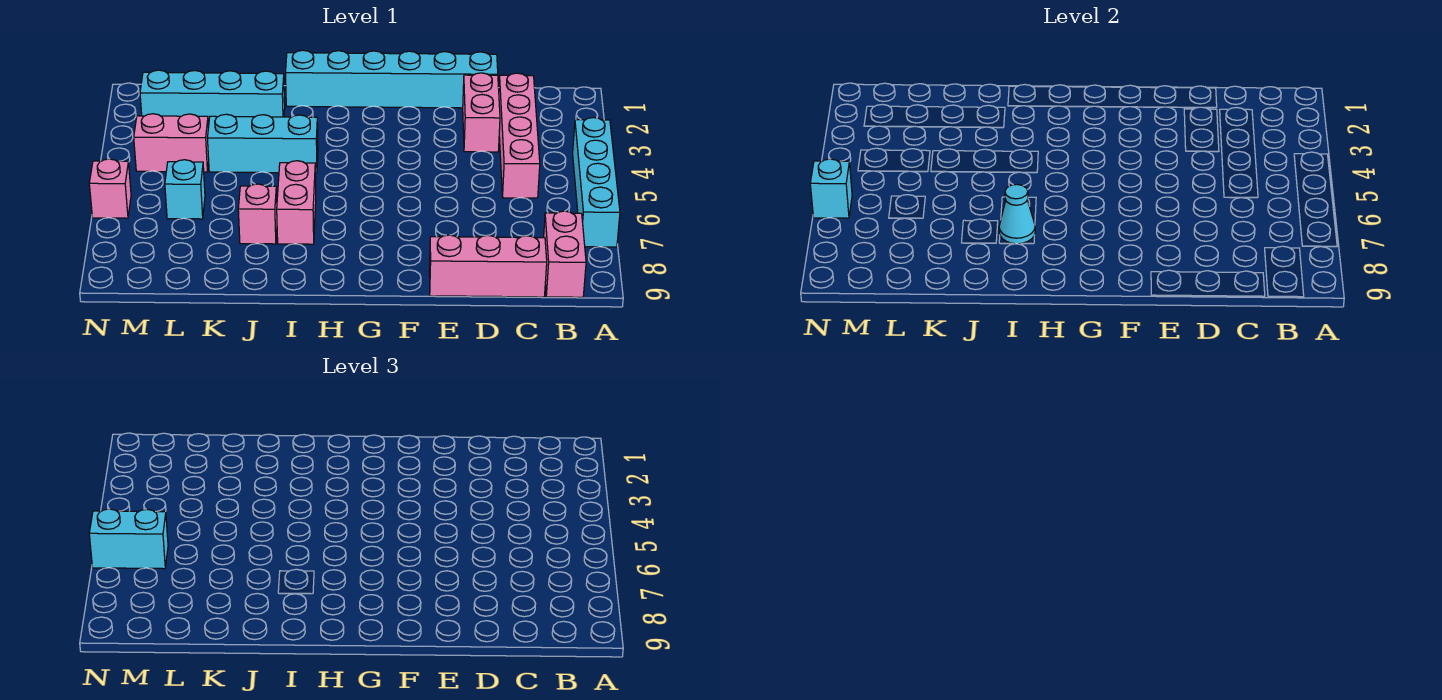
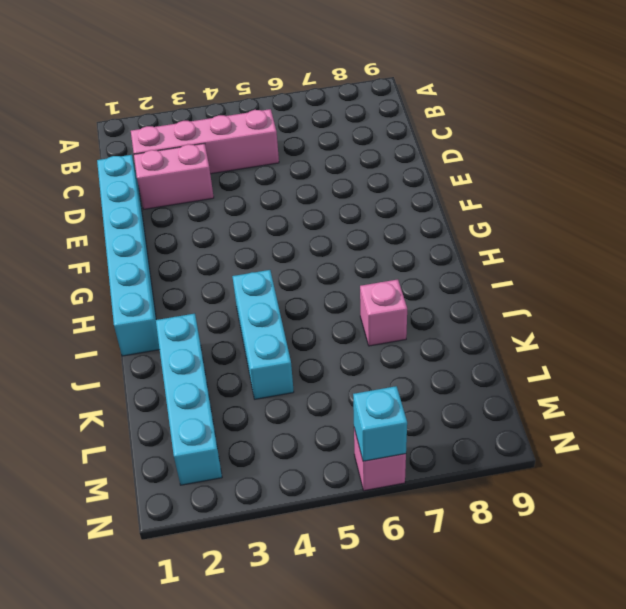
none -> cyan brick A4:A7 level 1
none -> pink brick B8:B9 level 1
none -> pink brick C9:E9 level 1

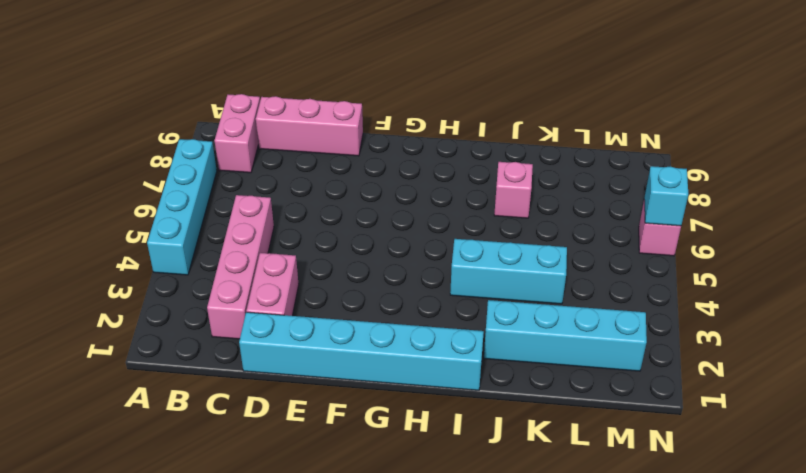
none -> pink brick I6:I7 level 1
none -> pink brick L4:M4 level 1
none -> cyan brick L6 level 1

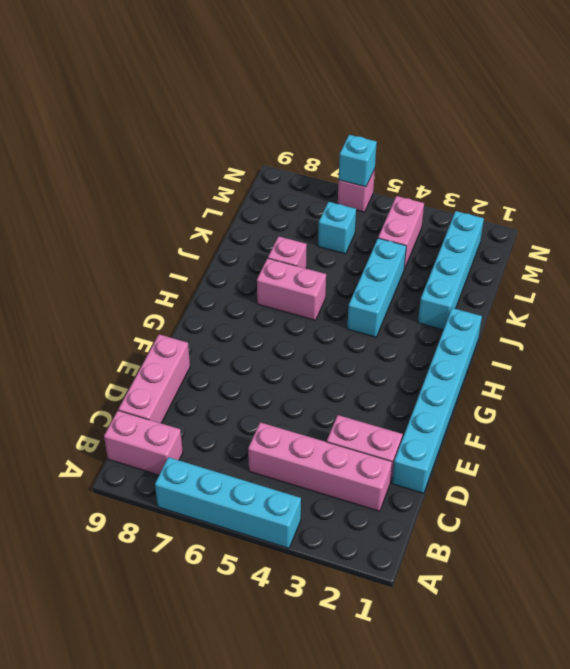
none -> cyan cone I7 level 2
none -> cyan brick M6:N6 level 3

